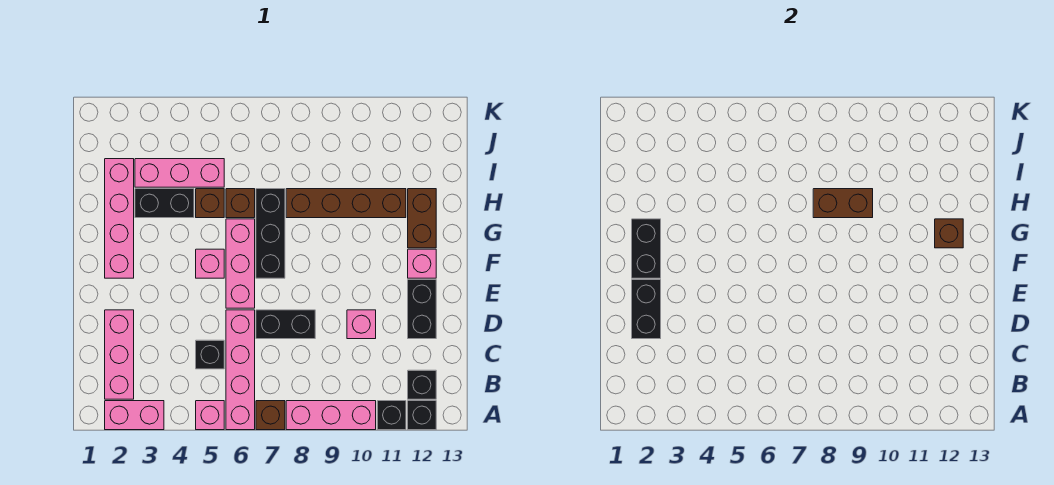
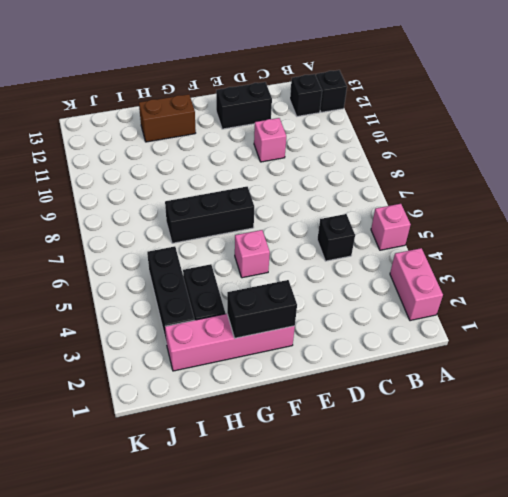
black brick I3:I5 level 1 -> pink brick I3:I5 level 1
none -> pink brick A6:D6 level 1
none -> brown brick A7 level 1
none -> pink brick A8:A10 level 1

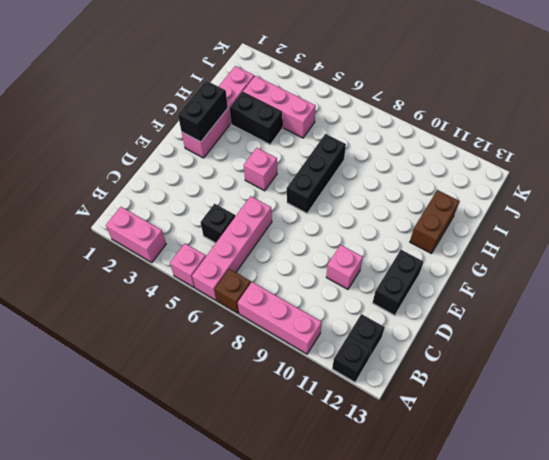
none -> black brick A11 level 1
none -> pink brick B2:D2 level 1
none -> black brick D7:D8 level 1

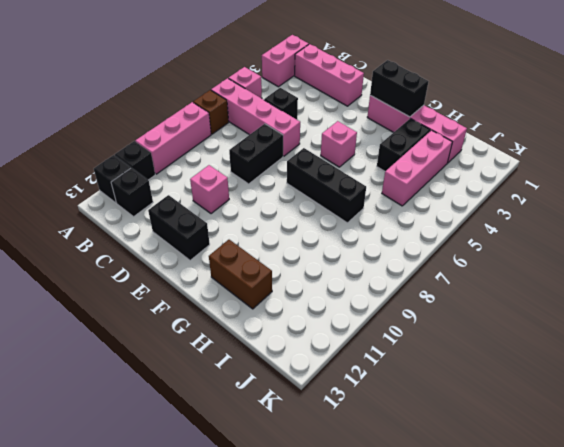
none -> pink brick E6:G6 level 1
none -> pink brick F12 level 1
none -> brown brick H5 level 1

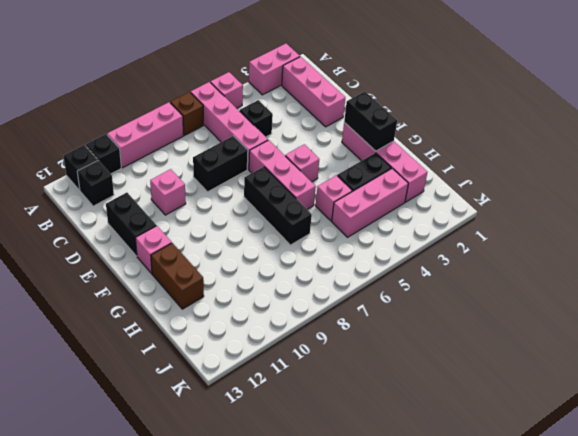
pink brick H5 level 1 -> brown brick H5 level 1
none -> brown brick H6 level 1
none -> brown brick H8:H11 level 1
none -> black brick D2:E2 level 2

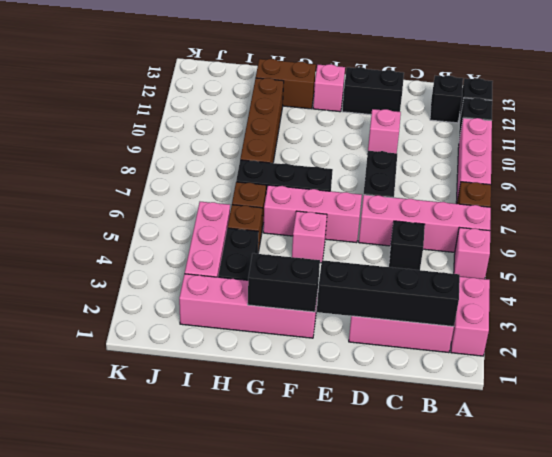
black brick B2:E2 level 2 -> black brick D2:E2 level 2
none -> brown brick G12 level 2
none -> brown brick H8:H9 level 2

